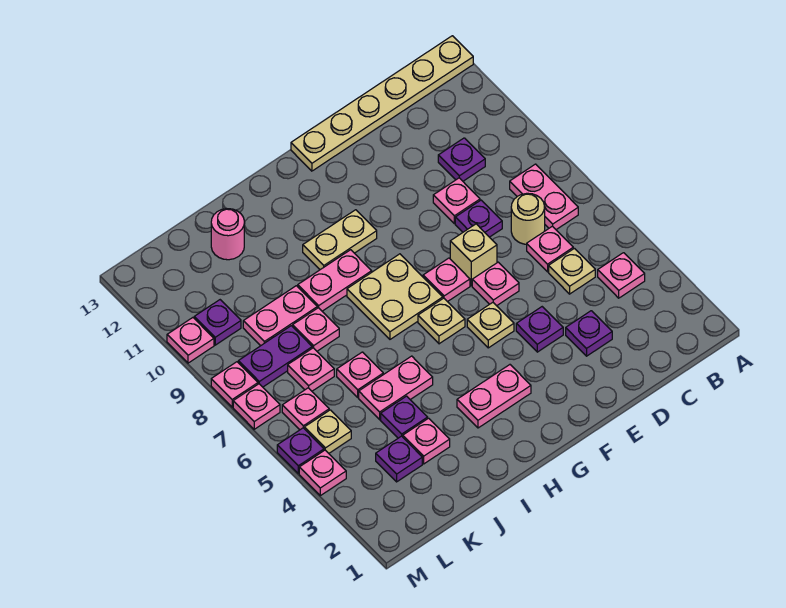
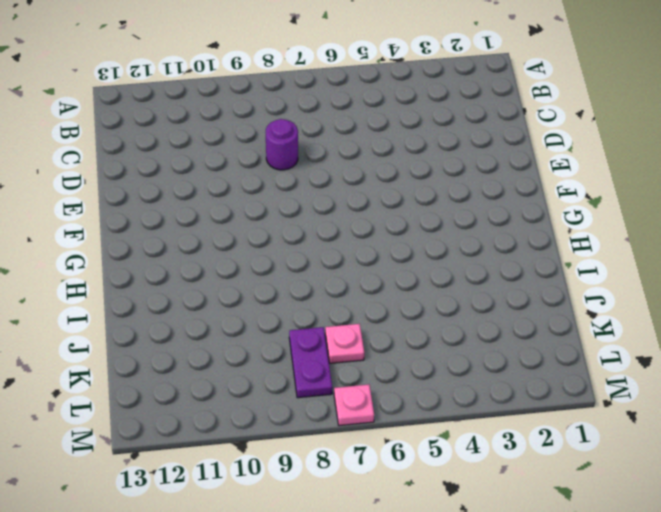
purple round brick D8 level 1 -> purple plate D8 level 1
none -> tan plate A13:F13 level 1
none -> pink plate B4 level 1
none -> pink plate B7:B8 level 1
none -> tan plate C5 level 1

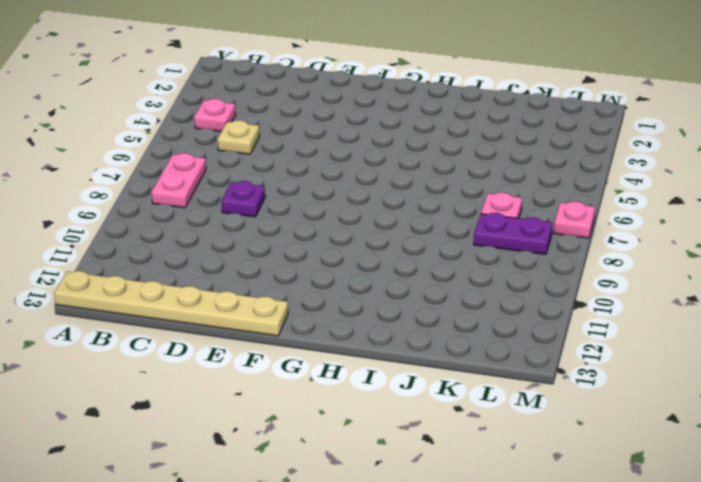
none -> pink plate C6 level 1
none -> tan round brick C7 level 1
none -> purple plate C10 level 1
none -> purple plate D3 level 1

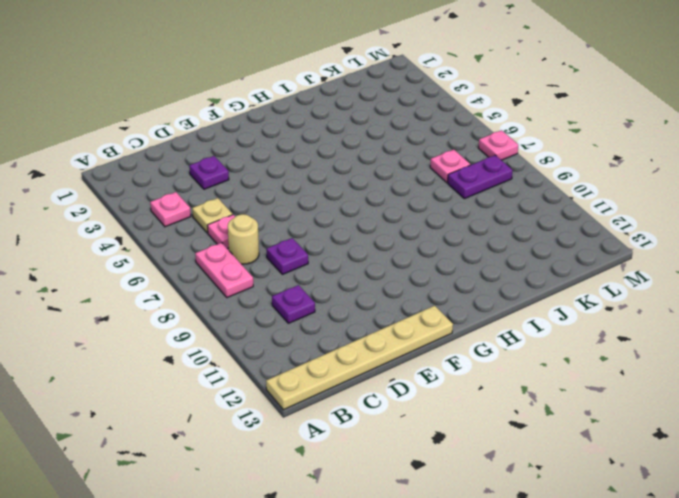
none -> pink plate D9 level 1
none -> purple plate E4 level 1
none -> pink plate E6 level 1
none -> tan brick E7 level 1

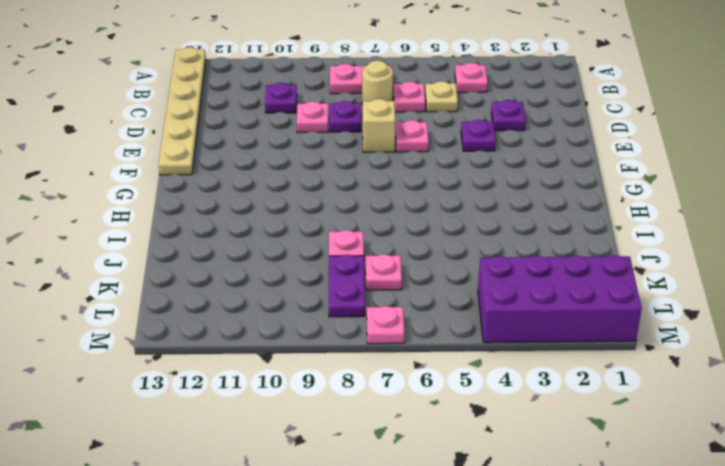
purple brick L1:M4 level 1 -> pink plate M4 level 1
none -> tan plate F5 level 1
none -> pink plate F7 level 1
none -> pink plate G3:H3 level 1
none -> tan plate G6 level 1

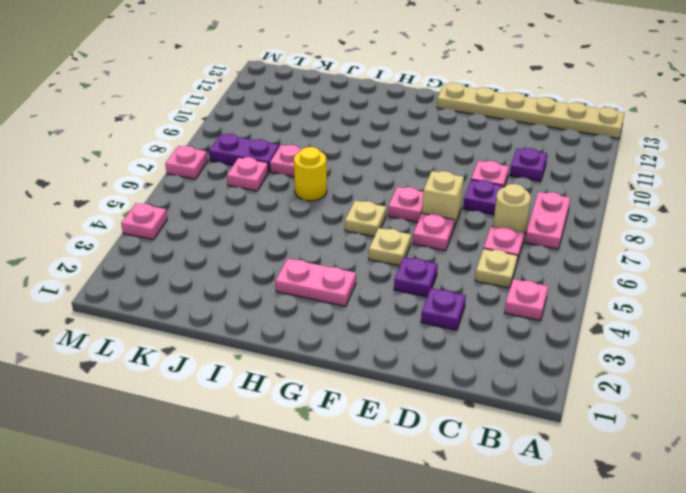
yellow round brick I7 level 1 -> none
none -> tan plate G7:H8 level 1
none -> tan plate G10:H10 level 1
none -> pink plate H9:I9 level 1
none -> pink plate I5:J5 level 1

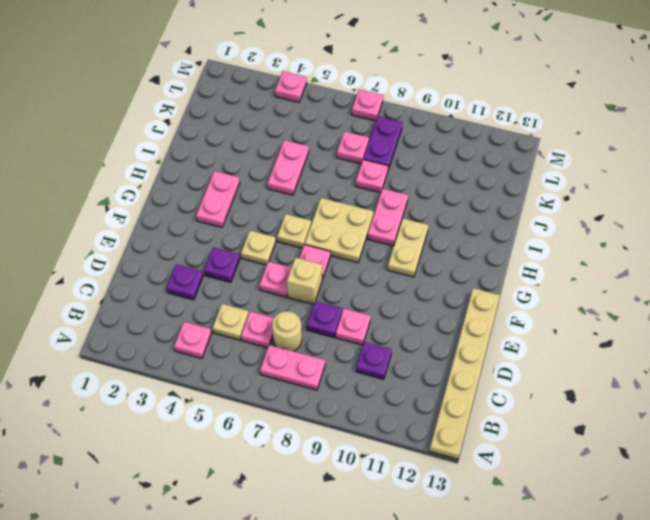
none -> pink plate J3 level 1
none -> purple plate J4 level 1
none -> pink plate J6 level 1
none -> pink plate J9:K9 level 1

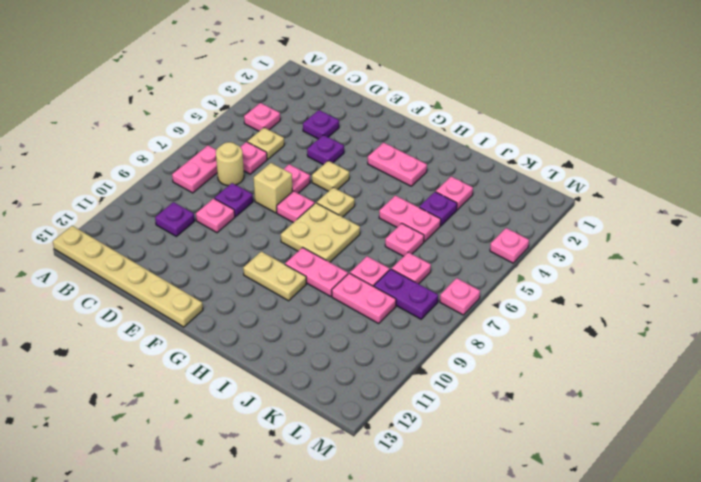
none -> pink round brick J12 level 1
none -> purple plate K3 level 1
none -> tan plate L5 level 1
none -> pink plate L6 level 1

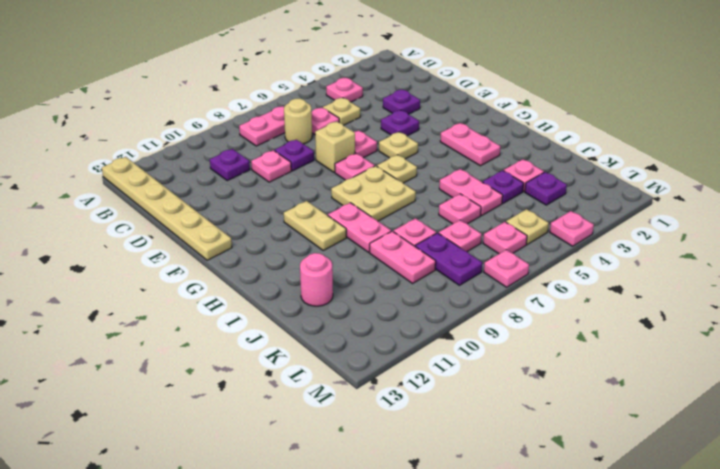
none -> purple plate L10 level 1
none -> purple plate M5 level 1
none -> pink plate M8 level 1
none -> pink plate M10 level 1

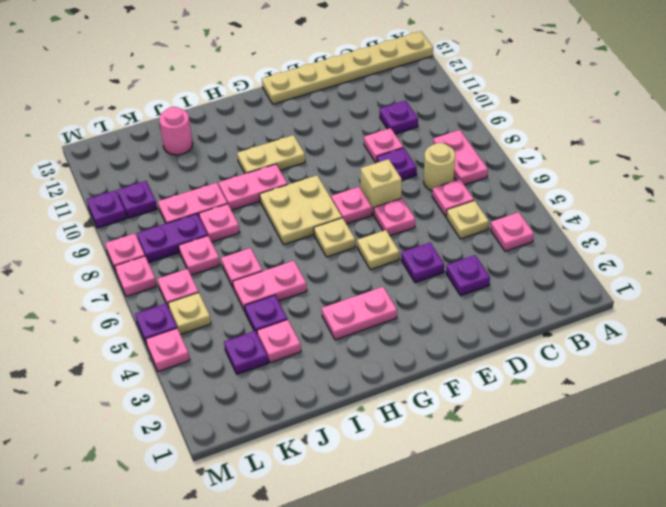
purple plate M10 level 1 -> pink plate M10 level 1

